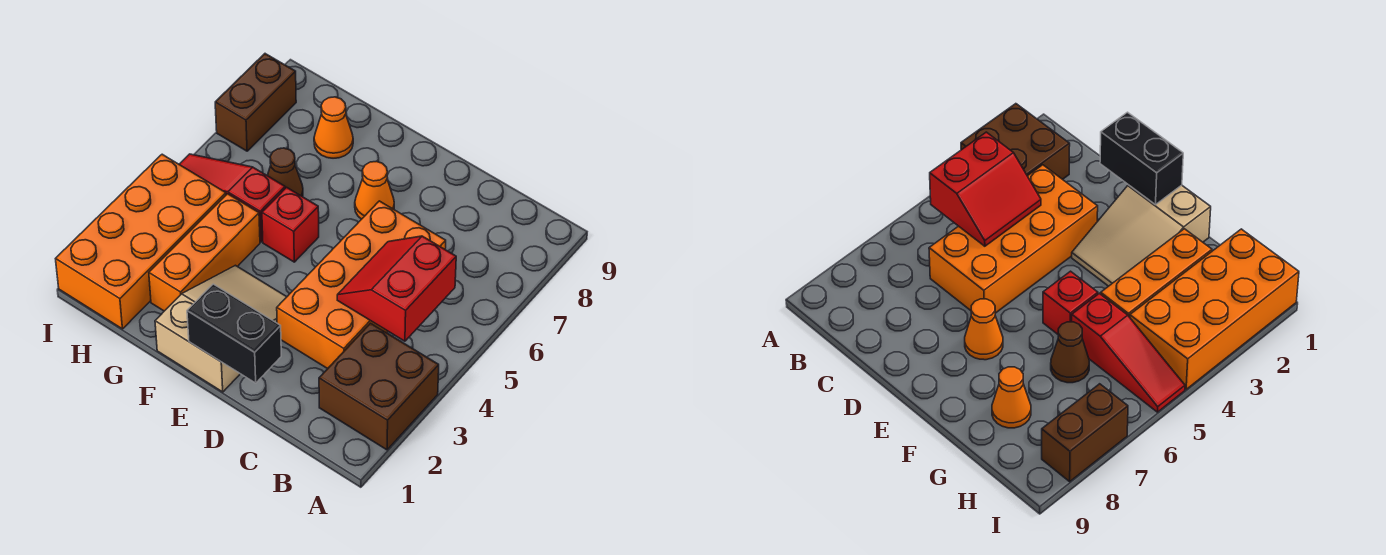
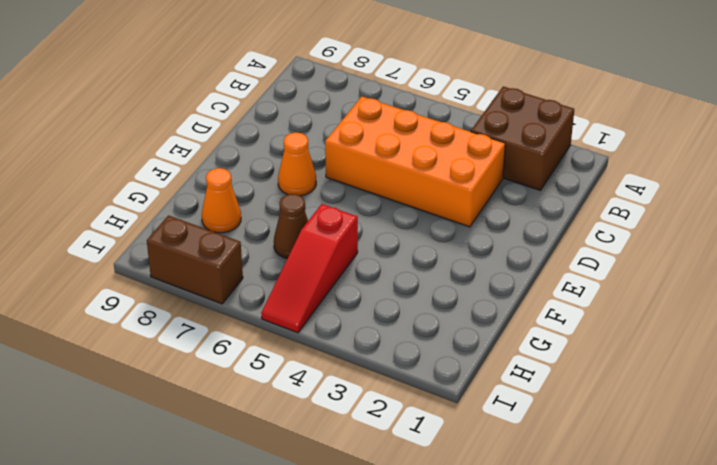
none -> tan slope E1:F3 level 1 top 1
none -> red brick F5 level 1
none -> orange brick G2:G4 level 1

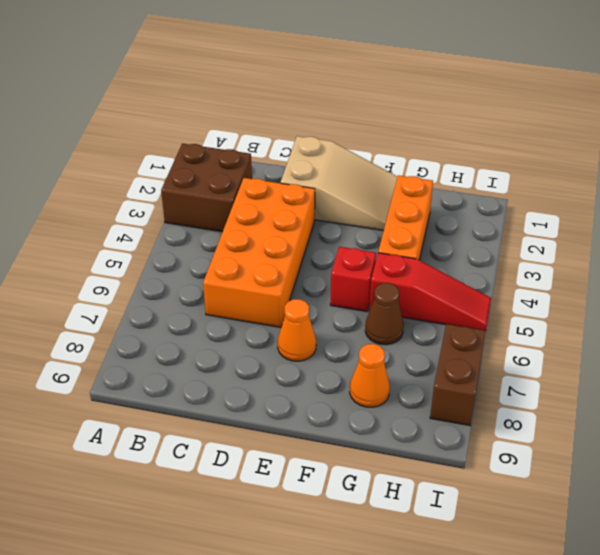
tan slope D1:F2 level 1 top D -> tan slope E1:F3 level 1 top 1
none -> orange brick H1:I4 level 1
none -> red slope B4:C5 level 2 top B
none -> black brick D1:E1 level 2

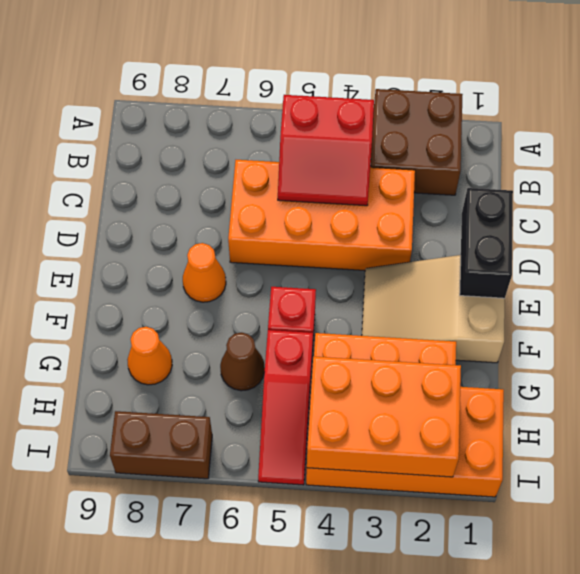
orange brick H2:I4 level 2 -> none

